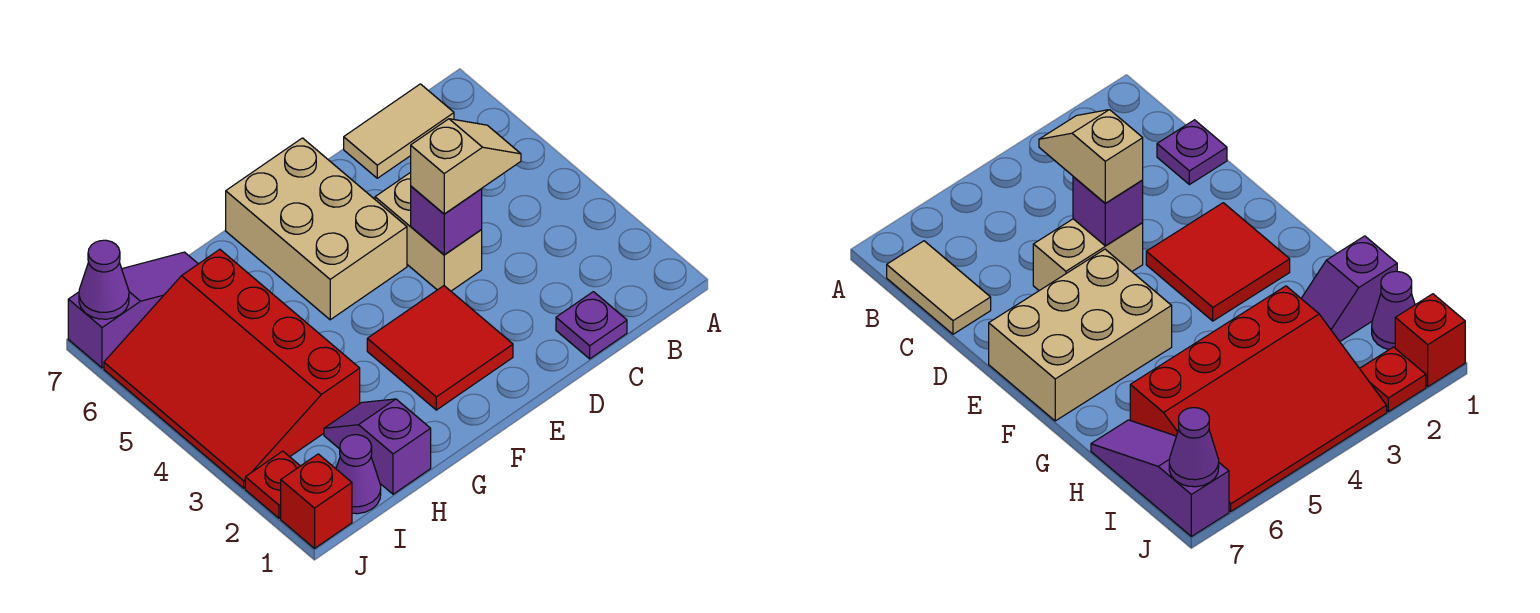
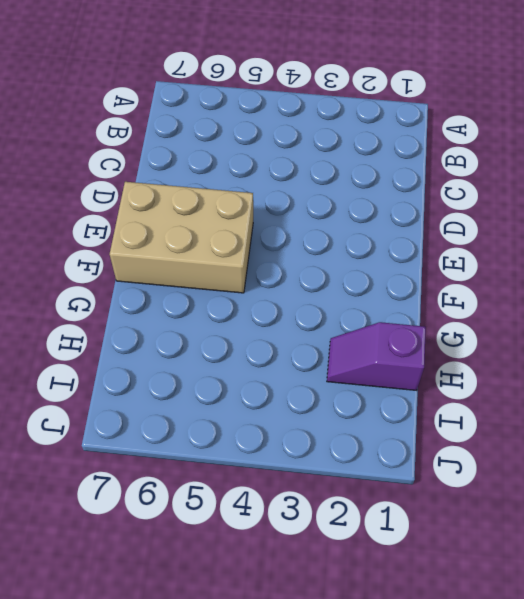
none -> tan tile B7:C7 level 1
none -> purple plate C1 level 1
none -> tan brick D4:D5 level 1

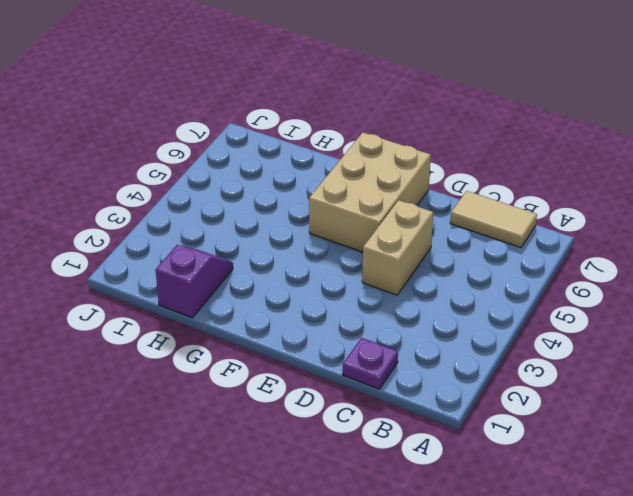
none -> red tile E2:F3 level 1
none -> red slope H3:J6 level 1 top H
none -> purple slope H7:J7 level 1 top J

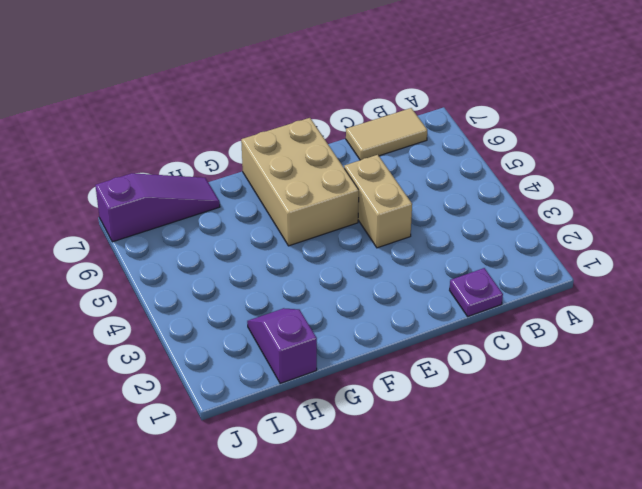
none -> red tile E2:F3 level 1
none -> red slope H3:J6 level 1 top H
none -> purple cone I1 level 1

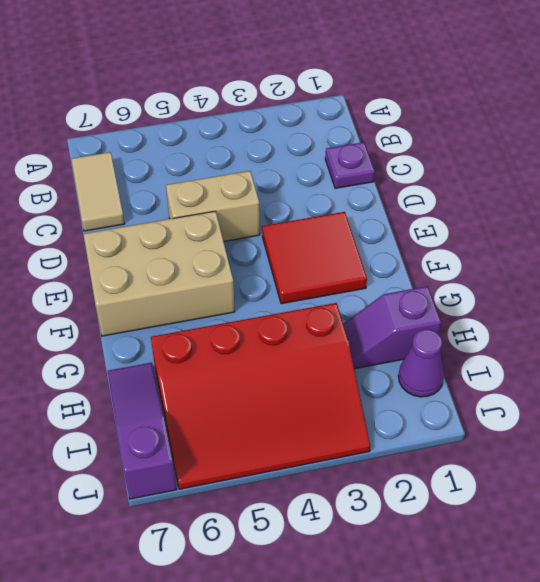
none -> red brick J1 level 1
none -> red plate J2 level 1
none -> purple brick D4 level 2

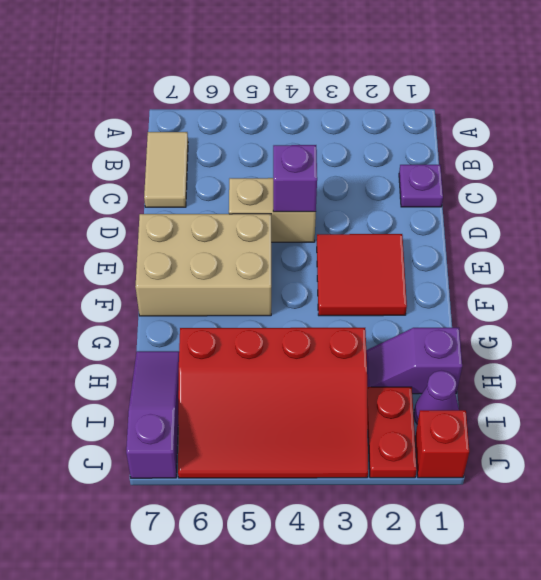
red plate I2:J2 level 1 -> red plate J2 level 1
none -> purple cone J7 level 2
none -> tan slope C4:D4 level 3 top D

